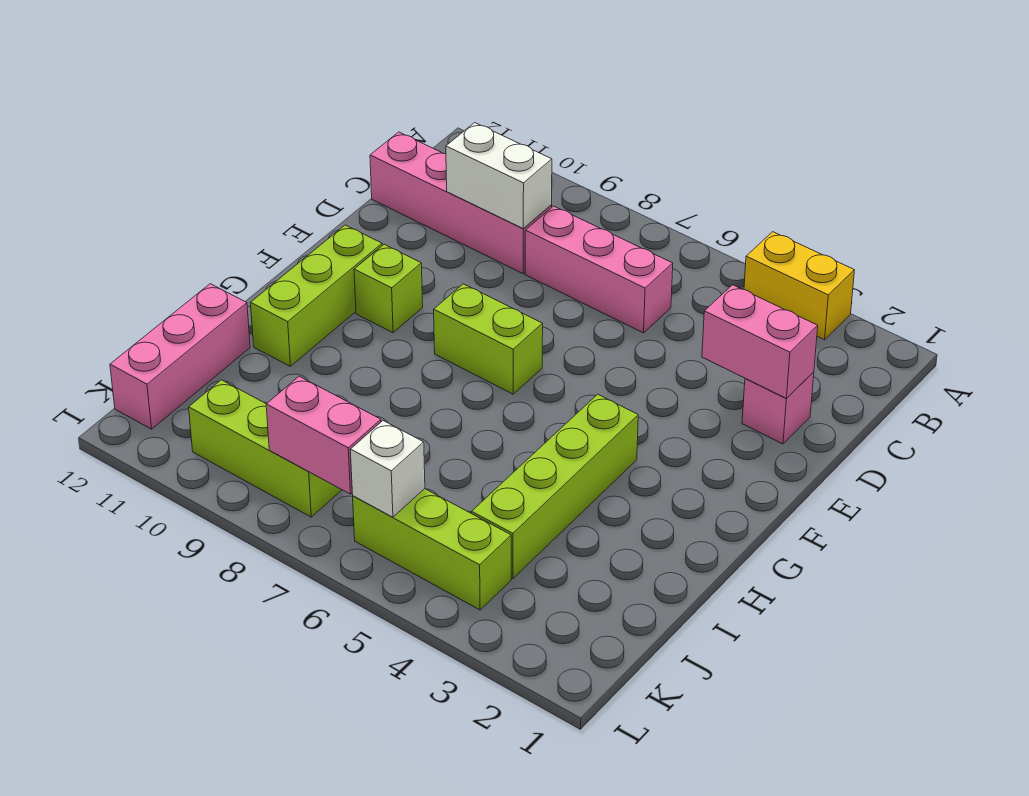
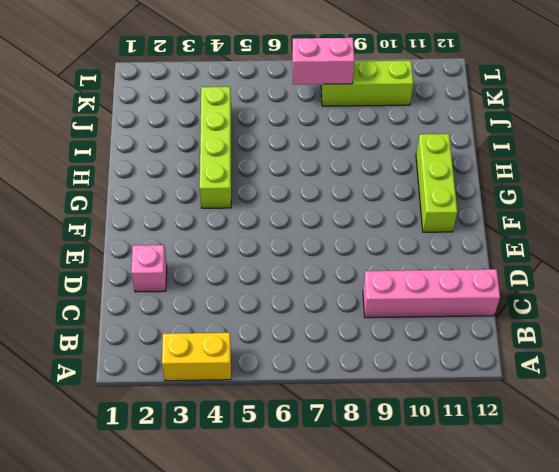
none -> pink brick C6:C8 level 1
none -> lime brick F7:F8 level 1
none -> lime brick F10 level 1

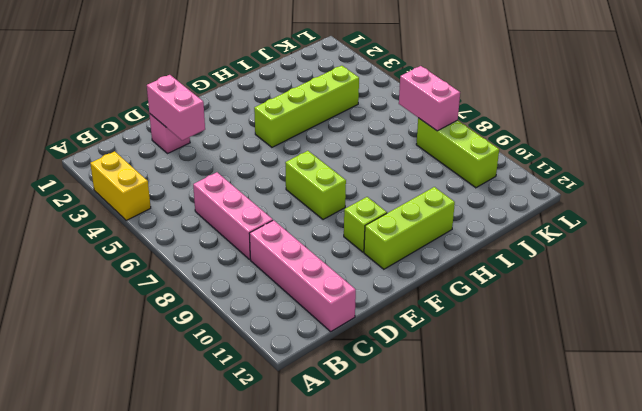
none -> pink brick I12:K12 level 1
none -> lime brick K4:K6 level 1
none -> white brick C9:C10 level 2

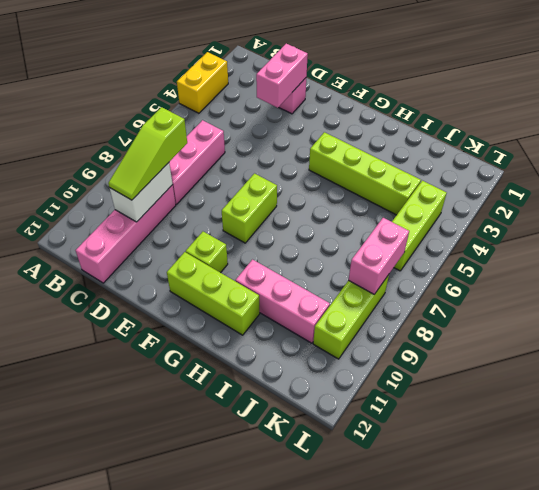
lime slope C8:C10 level 3 top 8 -> none
pink brick H10:J10 level 1 -> pink brick I12:K12 level 1
none -> white brick K6 level 2

